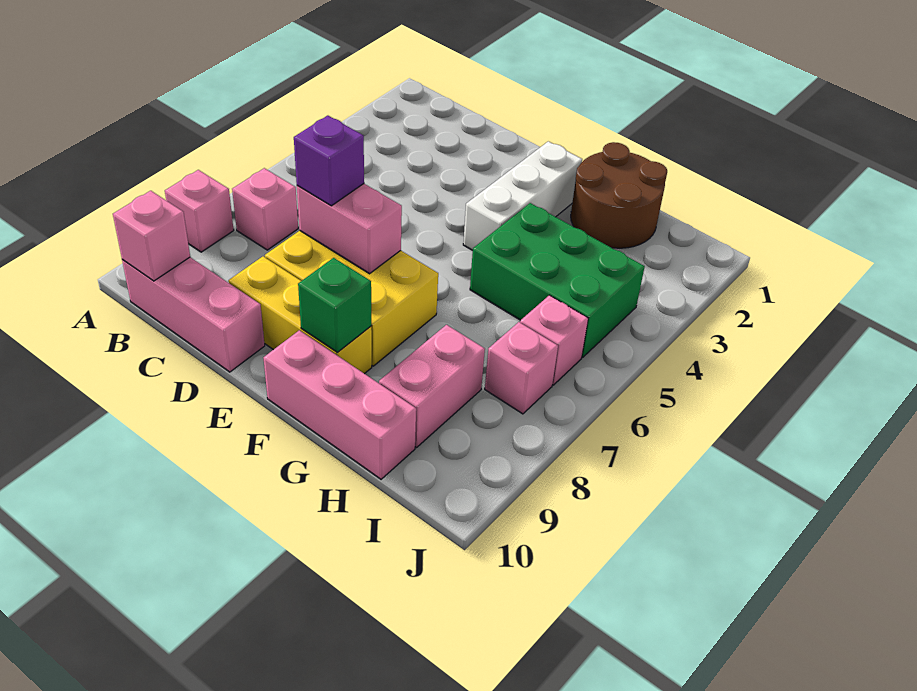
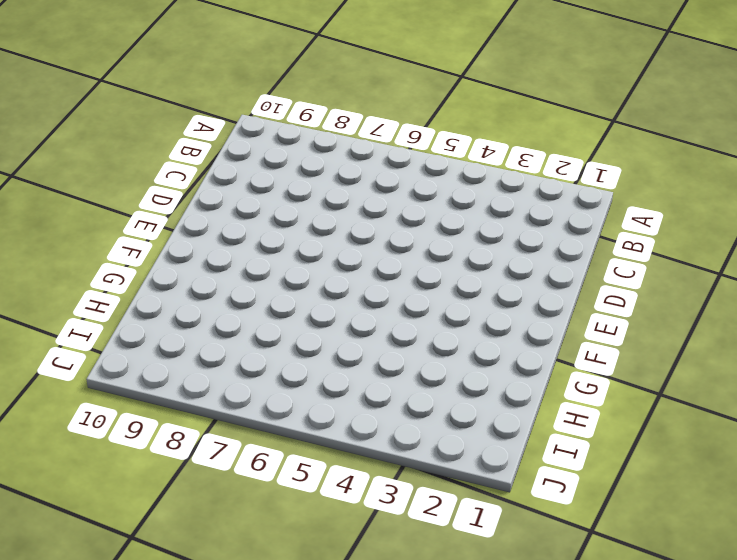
none -> pink brick A8 level 1
none -> pink brick B7 level 1
none -> pink brick B10:D10 level 1

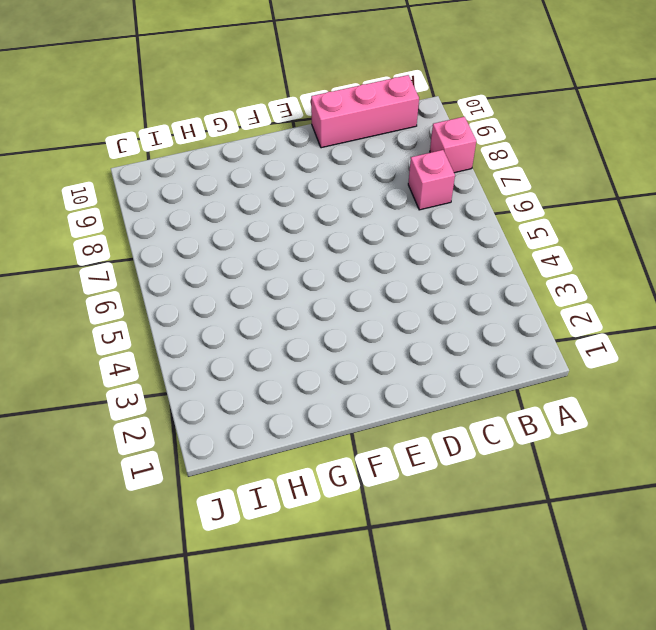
none -> yellow brick D7:F8 level 1
none -> yellow brick D9:F9 level 1
none -> white brick F2:F4 level 1

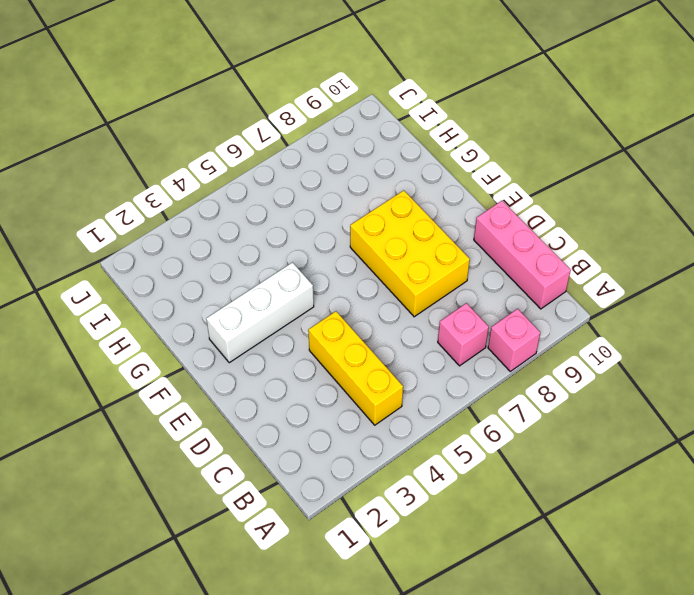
yellow brick B4:D4 level 1 -> yellow brick D9:F9 level 1
none -> pink brick F10:H10 level 1
none -> brown round brick G1:H2 level 1
none -> green brick G4:I5 level 1

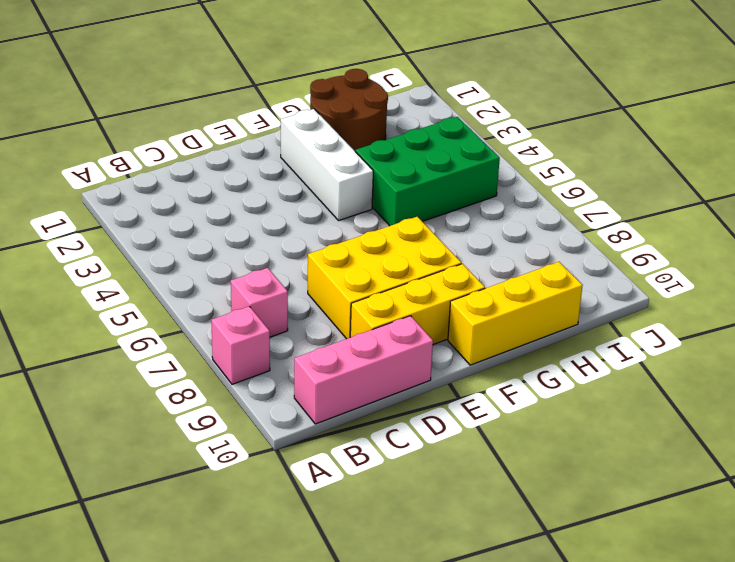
yellow brick F10:H10 level 1 -> pink brick F10:H10 level 1
none -> pink brick H8:H9 level 1
none -> pink brick I6 level 1
none -> pink brick I7 level 1

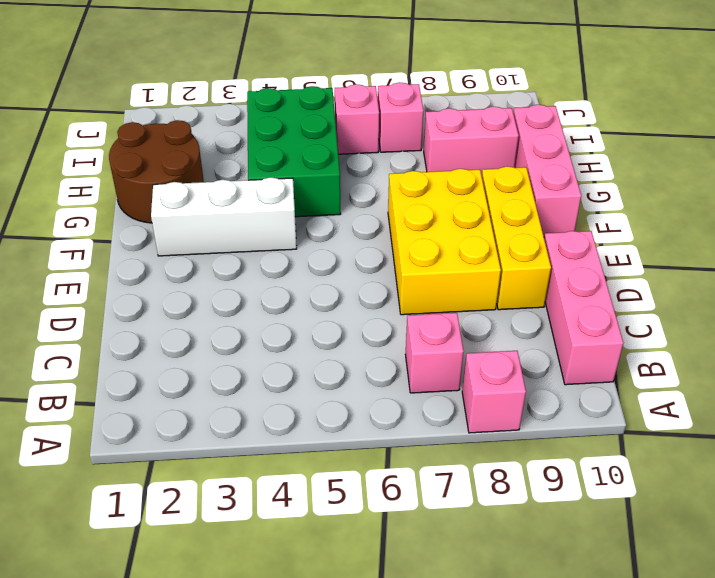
none -> pink brick B10 level 2
none -> pink brick D7:E7 level 2
none -> green brick F9 level 2

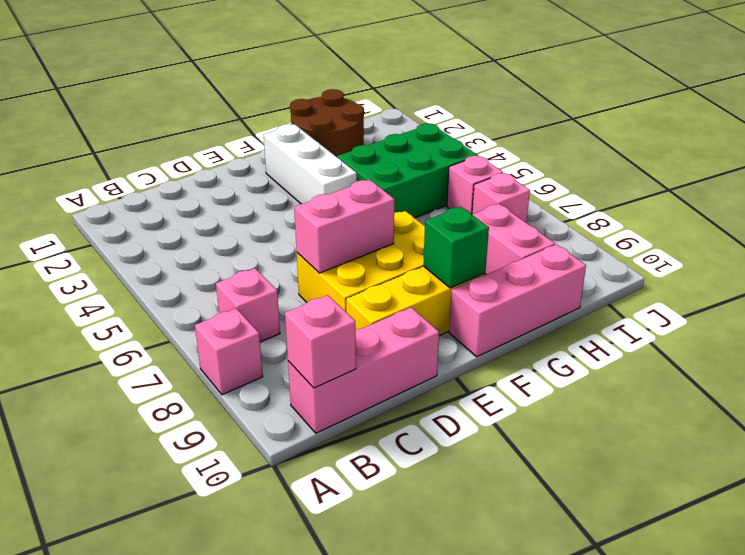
none -> purple brick D7 level 3

